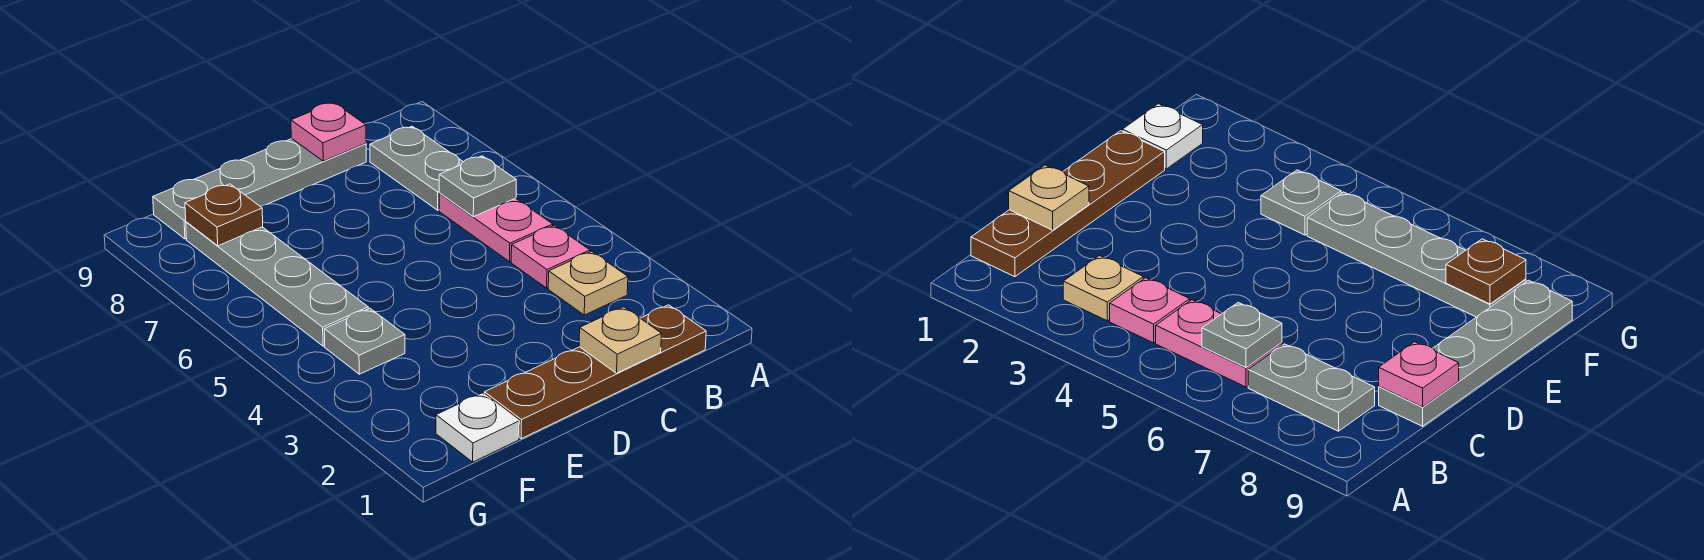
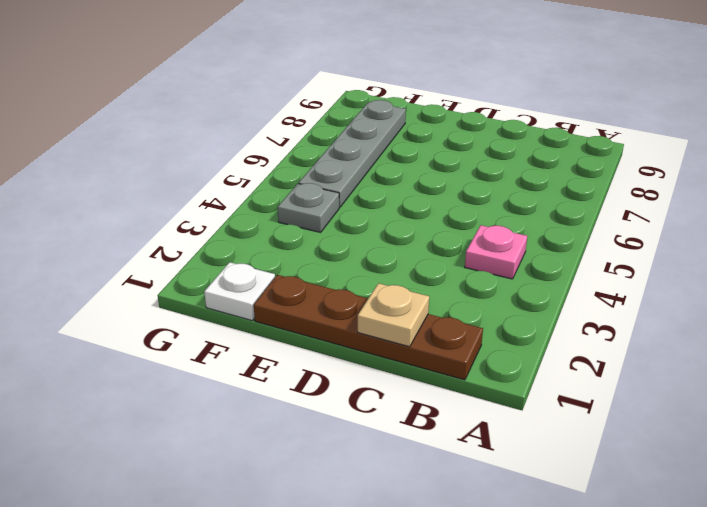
none -> tan plate B3 level 1
none -> pink plate B5:B6 level 1
none -> grey plate B7:B8 level 1

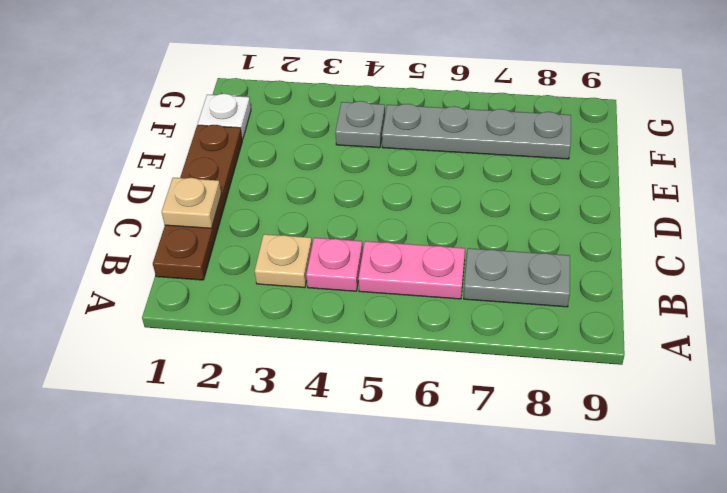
none -> grey plate C9:F9 level 1
none -> grey plate B6 level 2
none -> pink plate C9 level 2

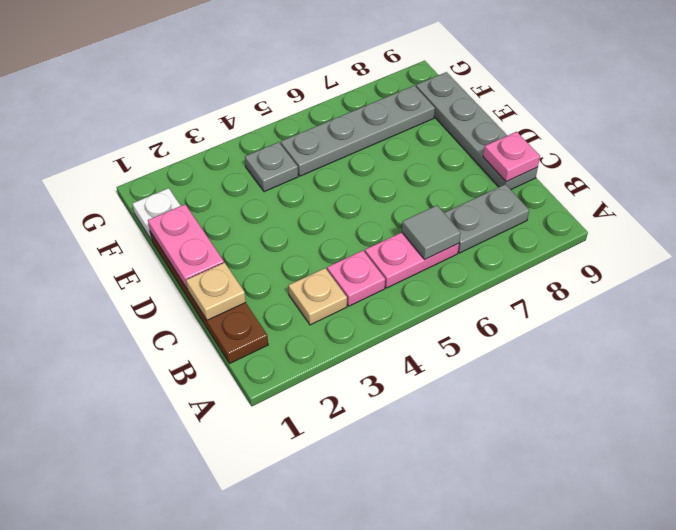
grey tile B6 level 2 -> grey plate B6 level 2
pink plate D1:E1 level 2 -> none
none -> brown plate F8 level 2

